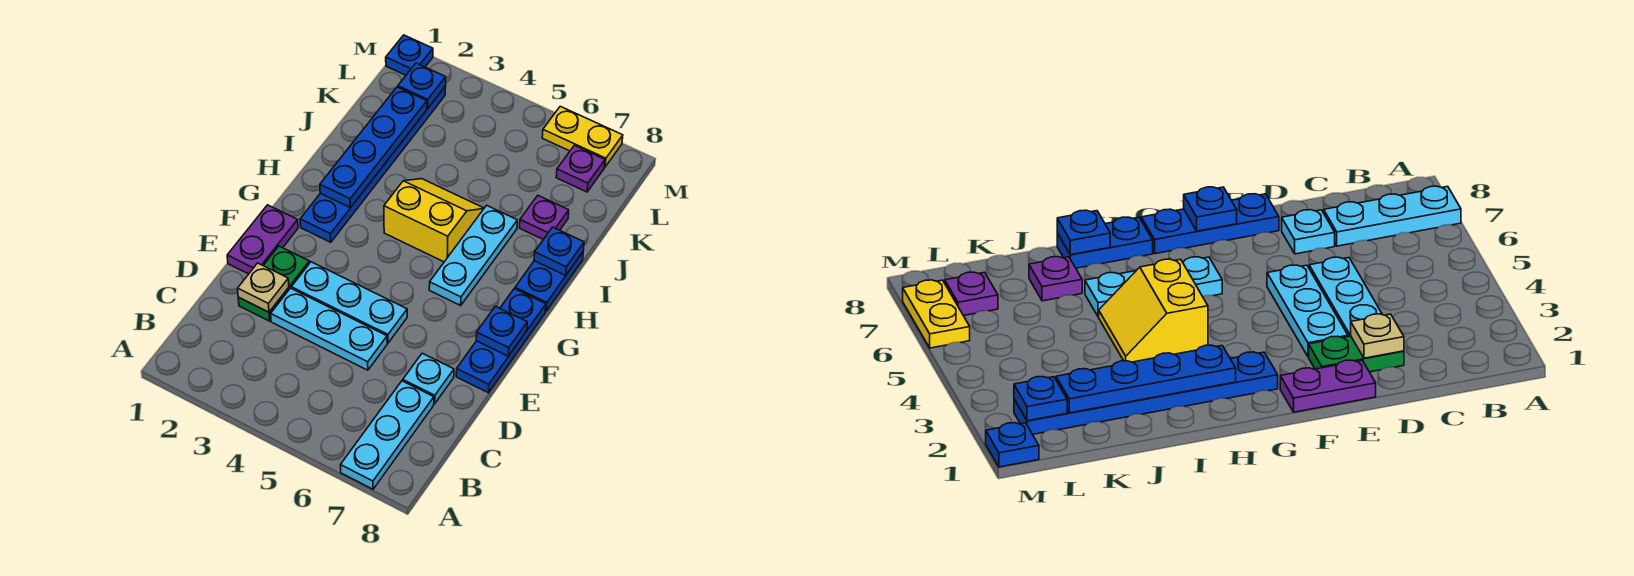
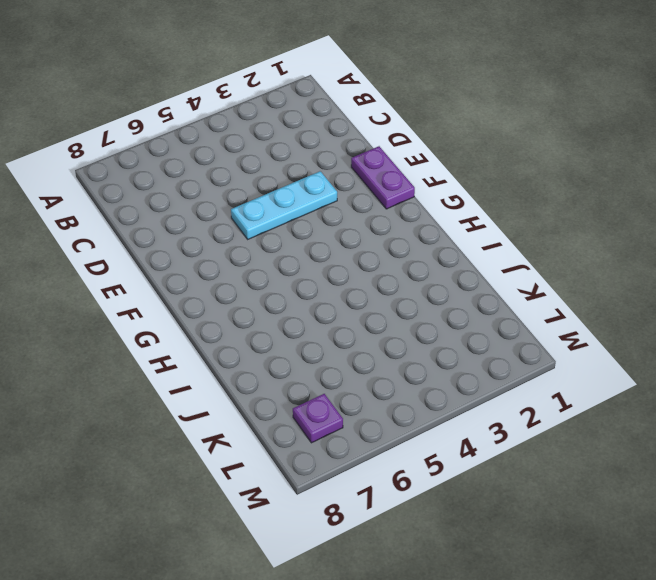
none -> cyan plate A7:C7 level 1
none -> green plate D2:E2 level 1
none -> cyan plate D3:D5 level 1

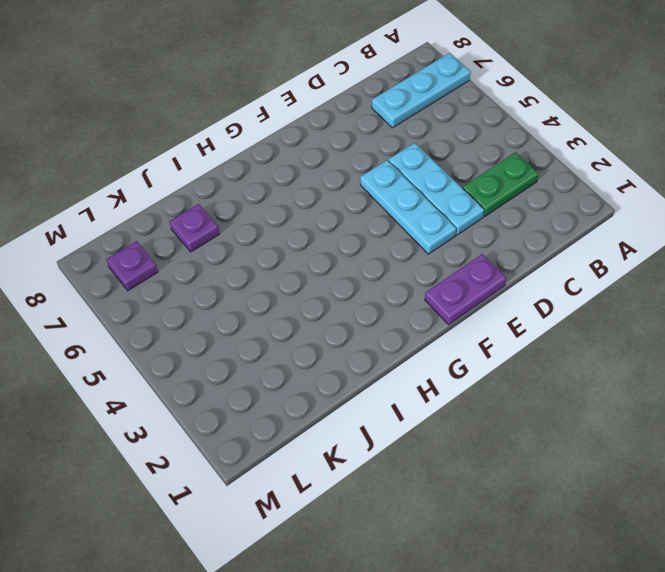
green plate B3:C3 level 1 -> green plate D2:E2 level 1
none -> cyan plate D7 level 1
none -> blue plate E8:G8 level 1
none -> blue plate G2:L2 level 1

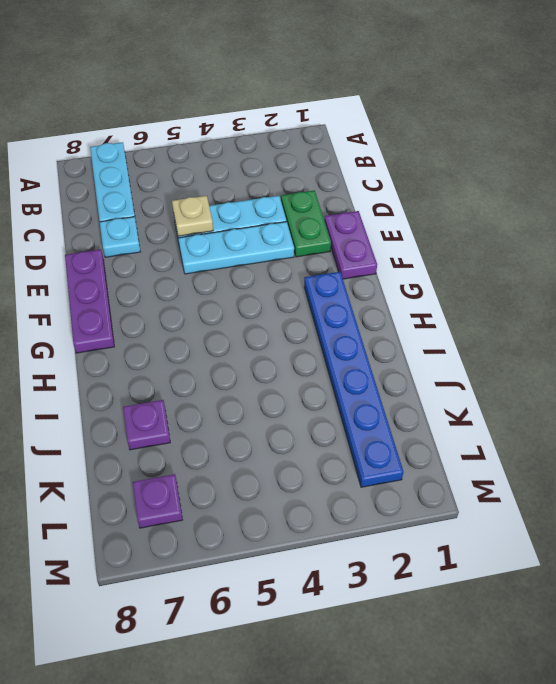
tan plate D5 level 2 -> tan plate D2 level 2
purple plate E8:G8 level 1 -> blue plate E8:G8 level 1
none -> cyan plate G6:I6 level 1
none -> yellow slope H4:I5 level 1 top H
none -> blue plate H8:I8 level 1

